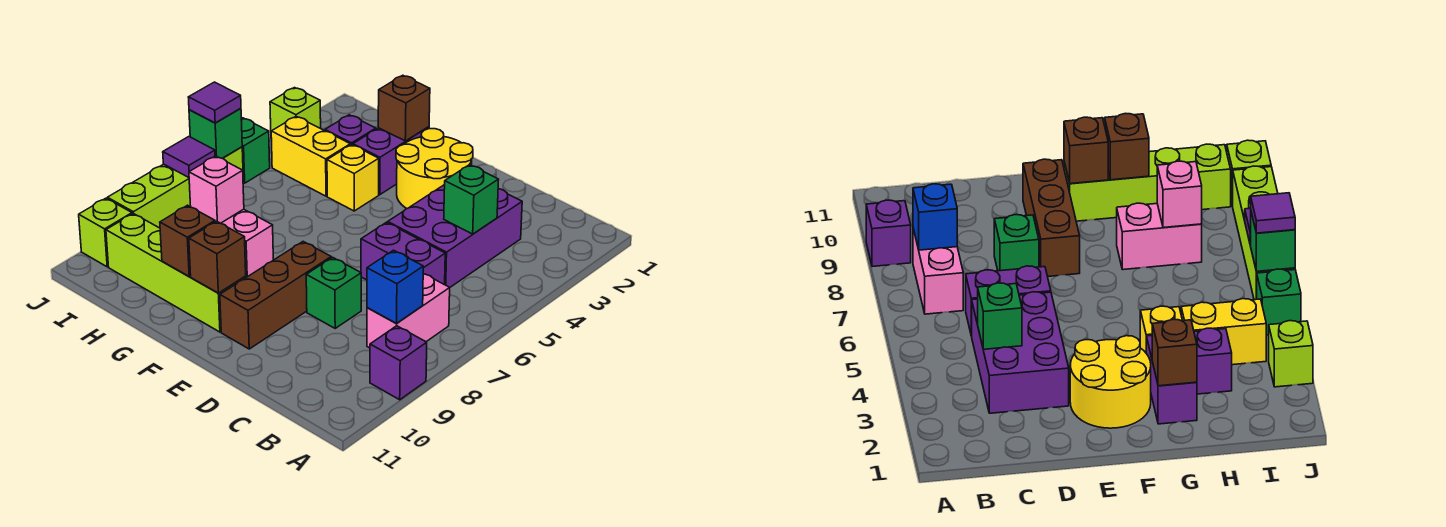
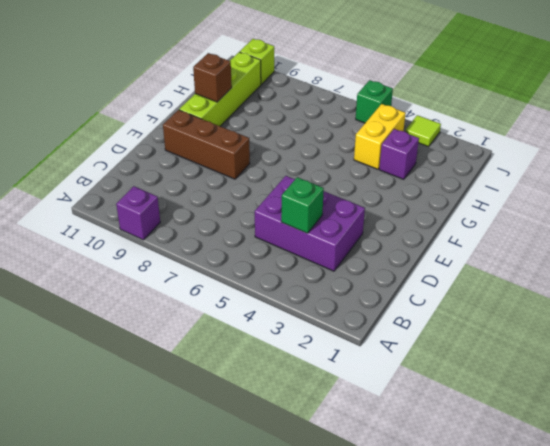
lime tile J3 level 1 -> lime brick J3 level 1
none -> pink brick B7:B8 level 1
none -> purple brick C6:D6 level 1
none -> green brick D8 level 1

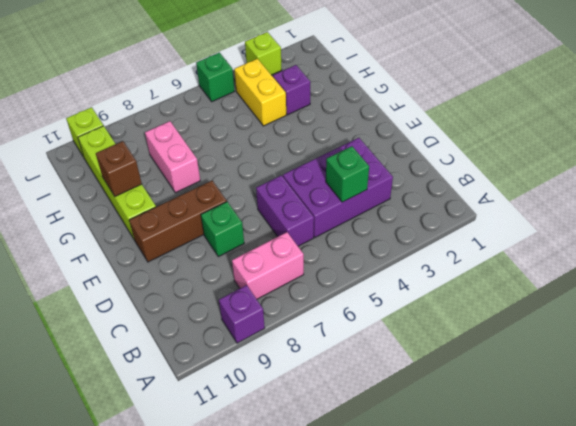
none -> yellow round brick E2:F3 level 1
none -> purple brick G2:G3 level 1
none -> yellow brick G4 level 1

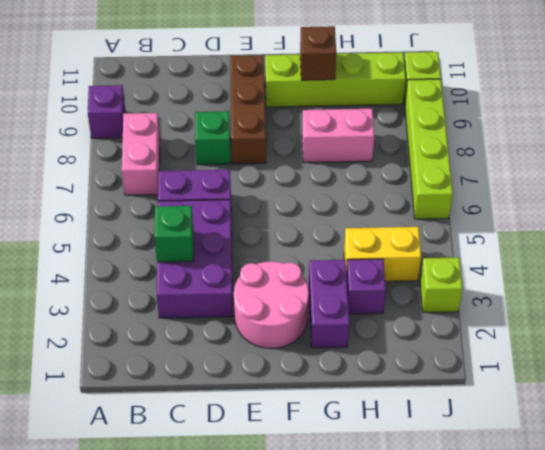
pink round brick E2:F3 level 1 -> yellow round brick E2:F3 level 1
none -> yellow brick G4 level 1
none -> green brick J5 level 1
none -> blue brick B8 level 2

